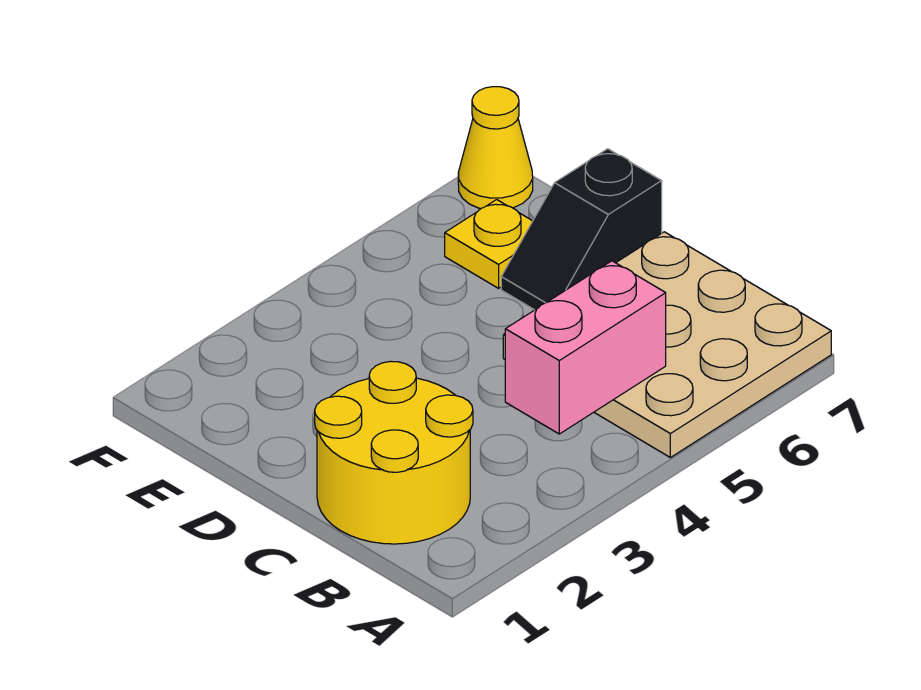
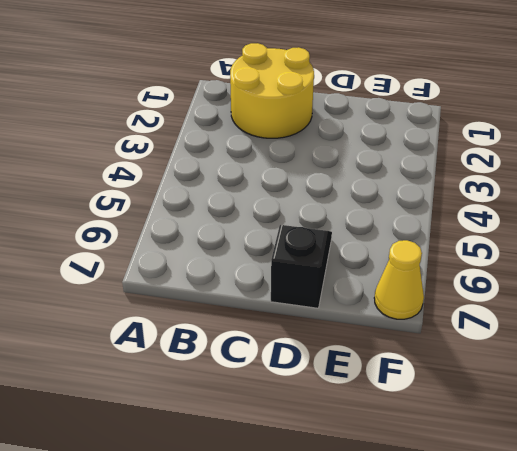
none -> tan plate A5:C7 level 1
none -> yellow plate E6 level 1

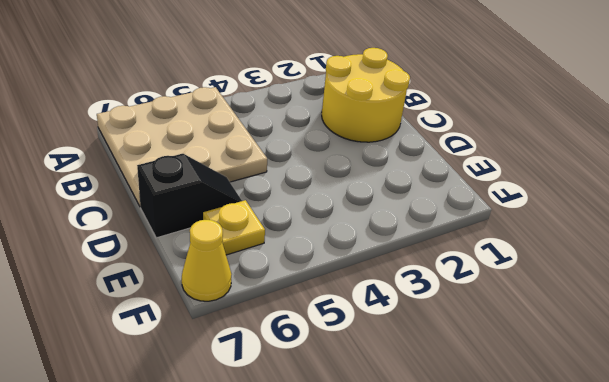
none -> pink brick B4:B5 level 2

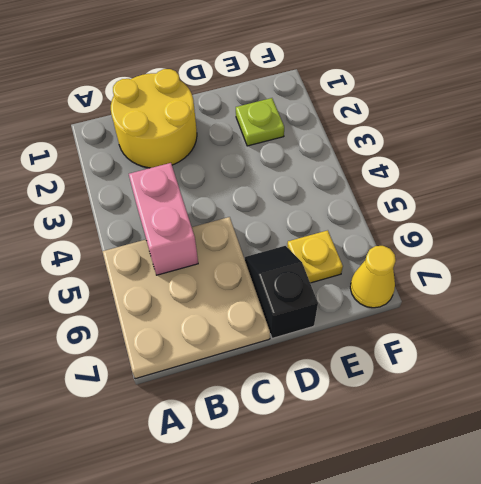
lime plate E2 level 1 -> none

